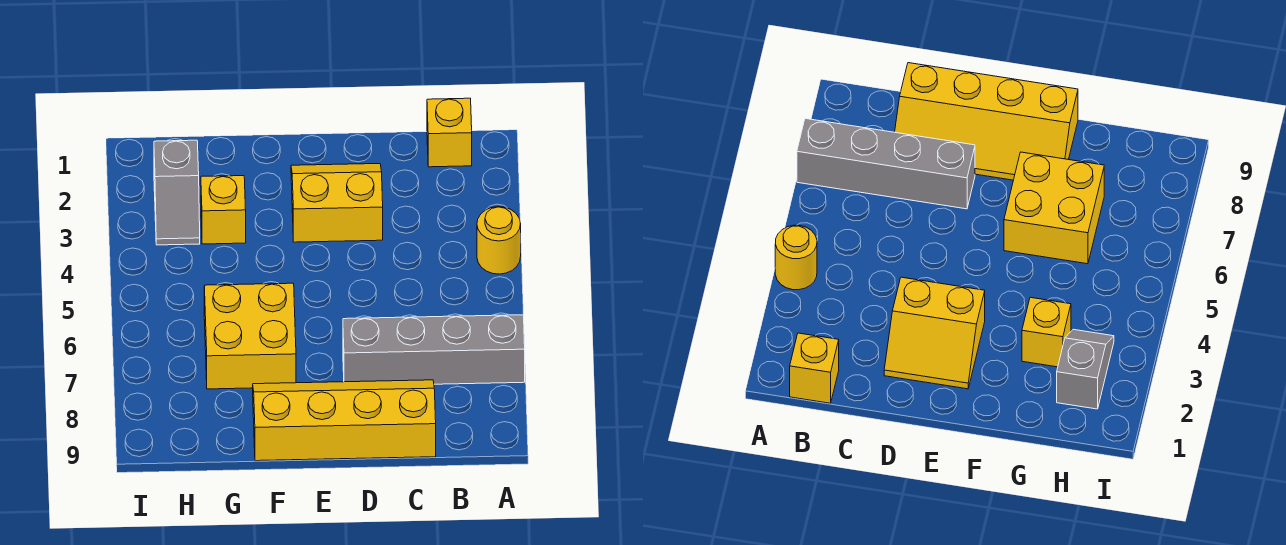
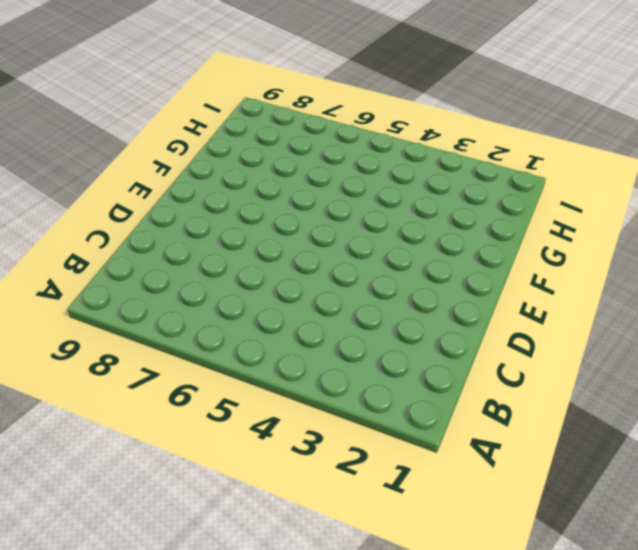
none -> yellow round brick A4 level 1
none -> grey brick A7:D7 level 1

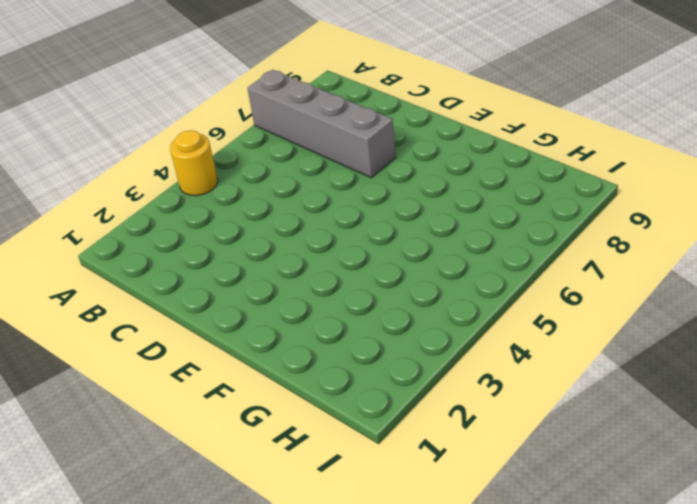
none -> yellow brick B1 level 1
none -> yellow slope C8:F9 level 1 top 9

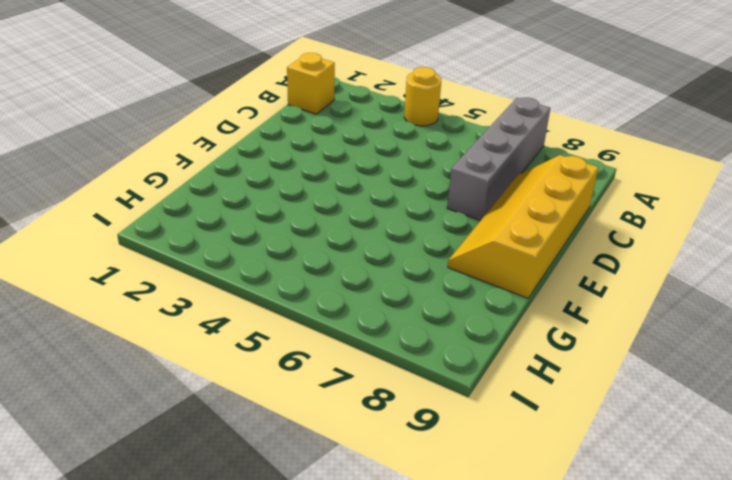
none -> yellow slope D2:E3 level 1 top 3
none -> yellow brick F6:G7 level 1

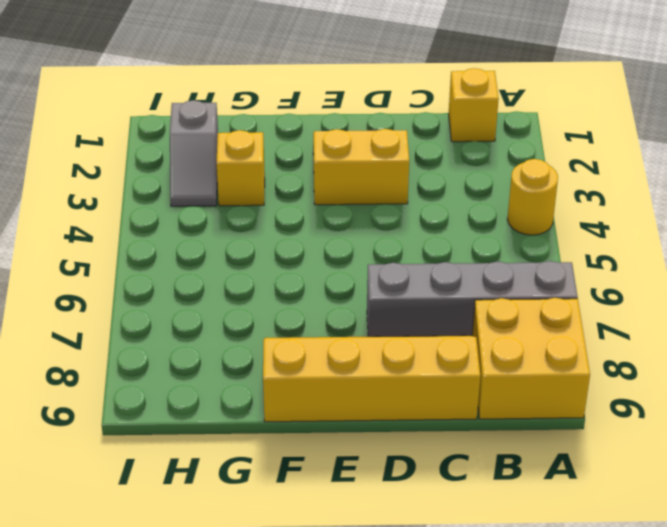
yellow brick A8:B9 level 1 -> yellow brick F6:G7 level 1

